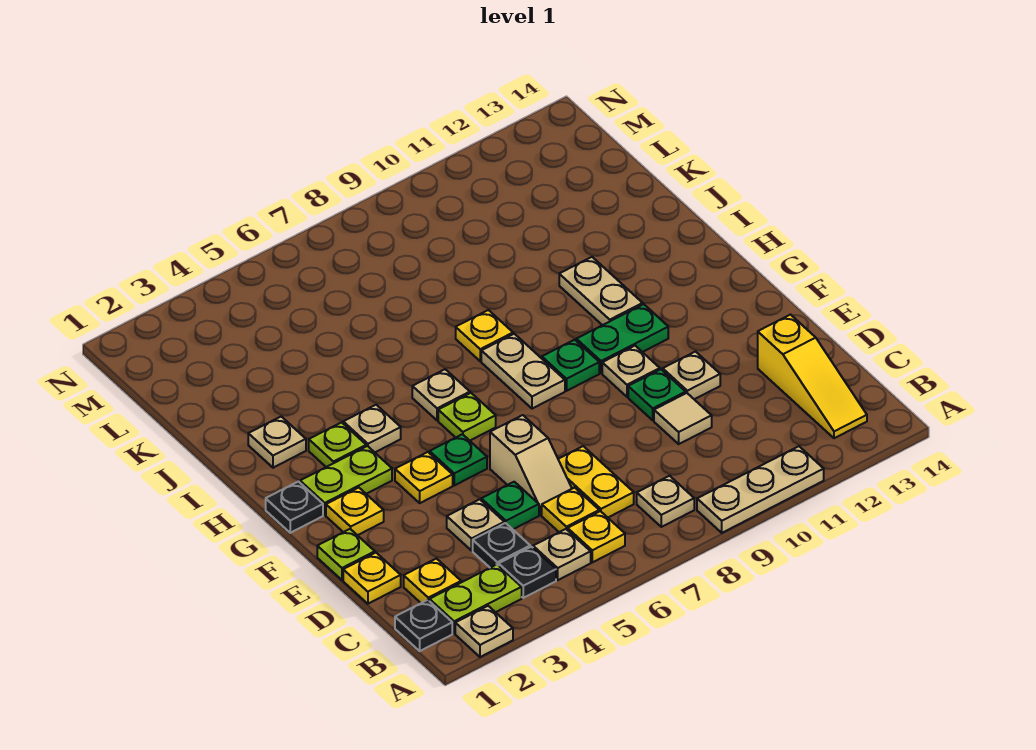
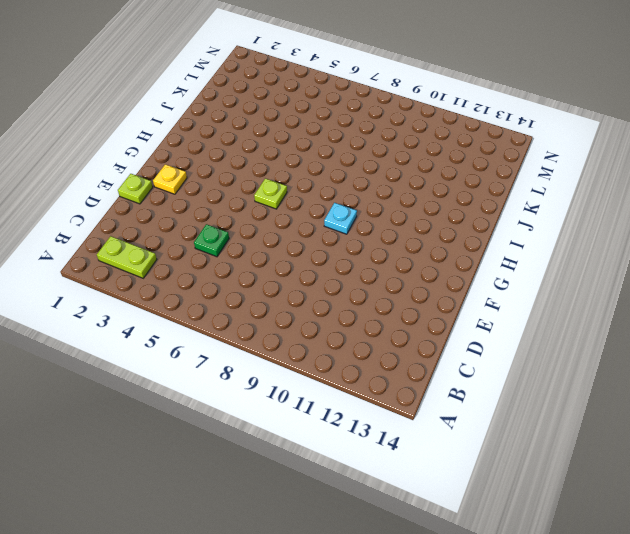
cyan plate G9 level 1 -> green plate G9 level 1
none -> tan plate A2 level 1
none -> tan plate A9:A11 level 1
none -> black plate B1 level 1
none -> black plate B4 level 1

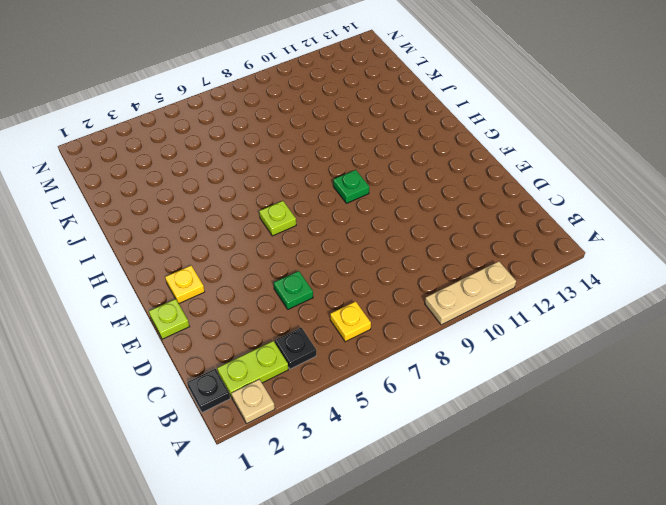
none -> tan plate B5 level 1
none -> tan plate B8 level 1
none -> yellow slope B13:D13 level 1 top D
none -> yellow plate C2 level 1

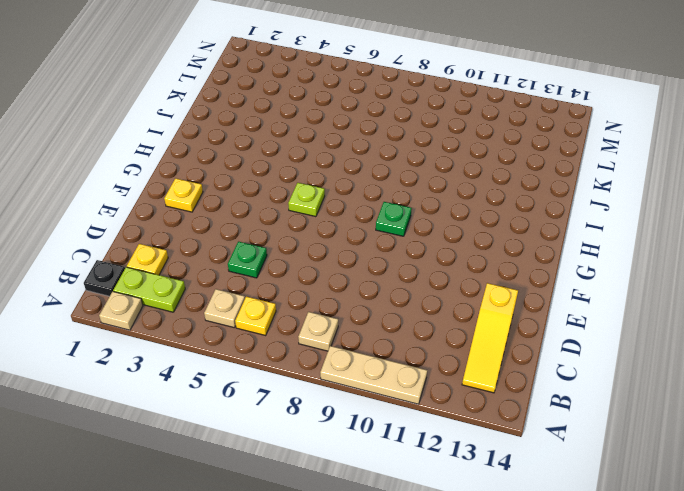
none -> black plate B4 level 1
none -> black plate C4 level 1
none -> yellow plate C6 level 1
none -> yellow plate C7:D7 level 1

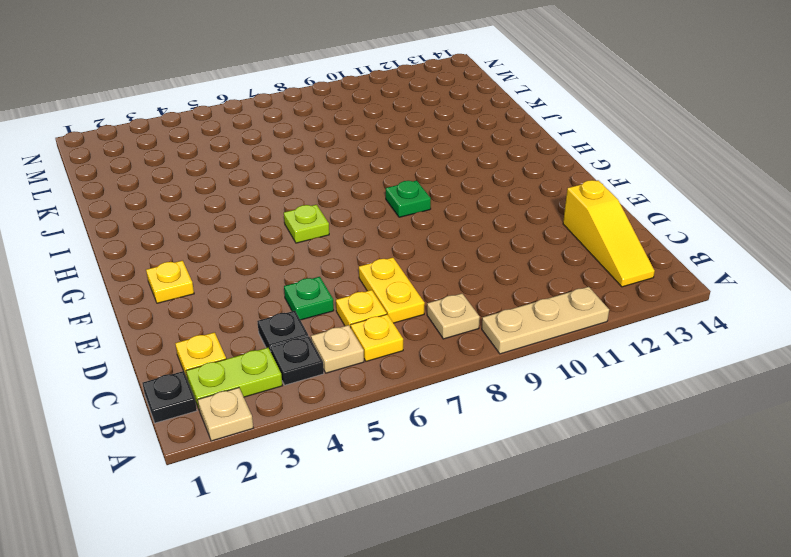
none -> yellow plate D1 level 1
none -> tan plate D4 level 1
none -> tan slope D6:E6 level 1 top E
none -> tan tile D10 level 1

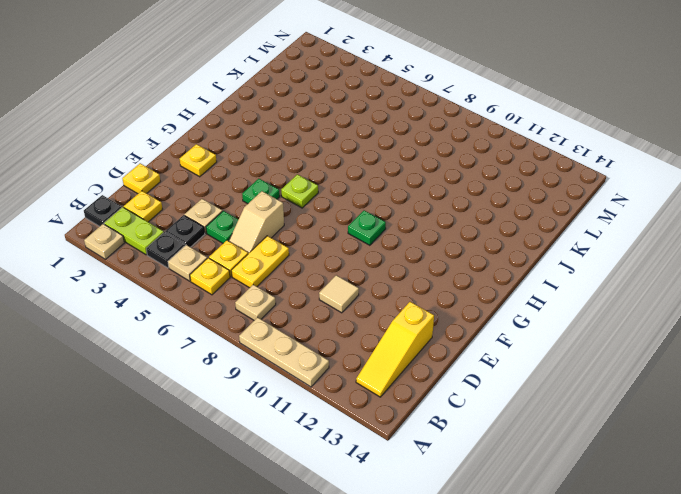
none -> lime plate E1 level 1
none -> green plate E10 level 1
none -> tan plate E11 level 1
none -> yellow plate F4 level 1

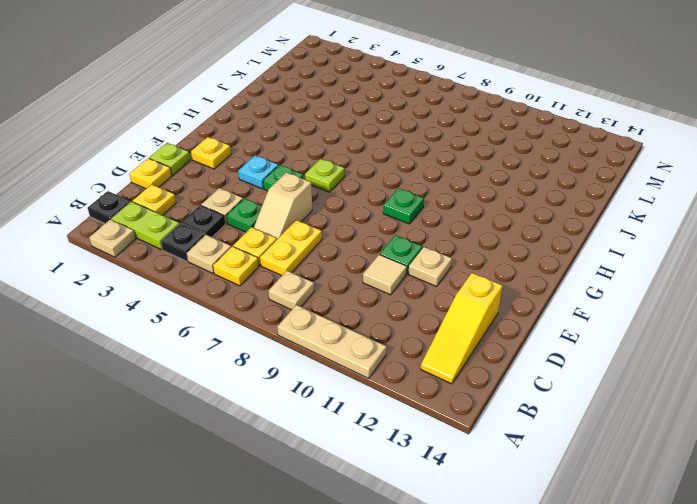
cyan plate F4 level 1 -> yellow plate F4 level 1
none -> tan plate F10 level 1
none -> black plate G1 level 1
none -> lime plate G2:G3 level 1
none -> tan plate G8:H8 level 1

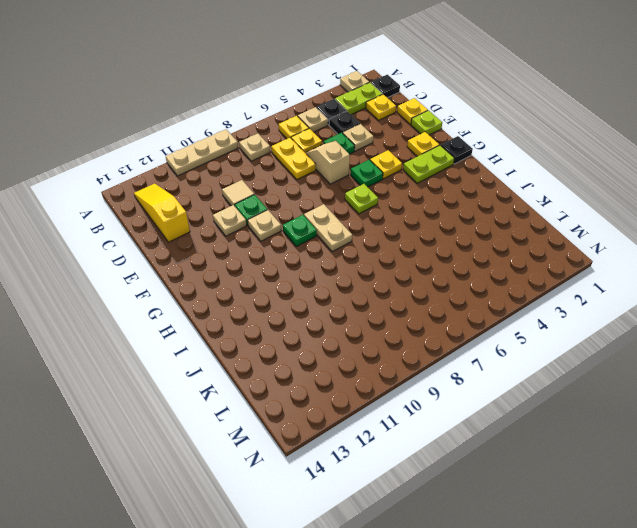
none -> green plate G10:G11 level 1
none -> lime plate H3 level 1
none -> tan plate H4 level 1
none -> tan plate H6 level 1

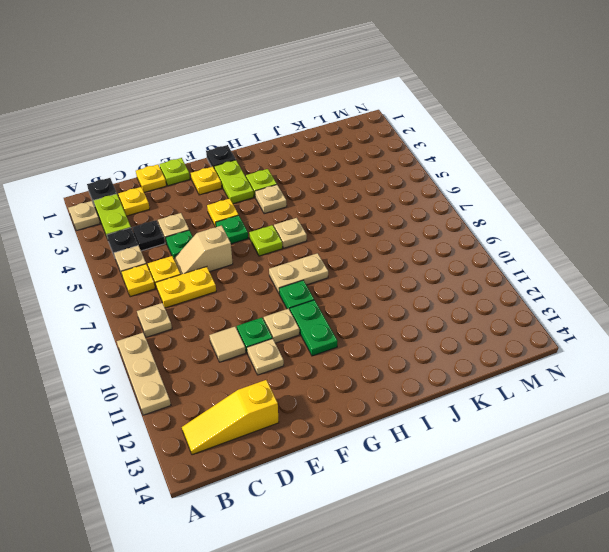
none -> tan plate H11:I11 level 1
none -> tan plate I2 level 1
none -> yellow plate I8 level 1

